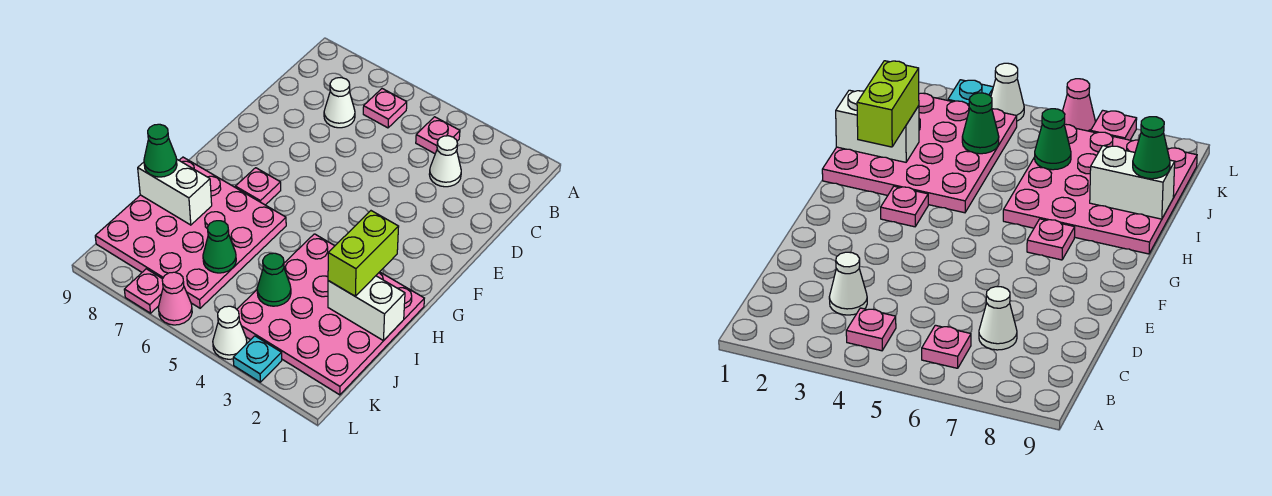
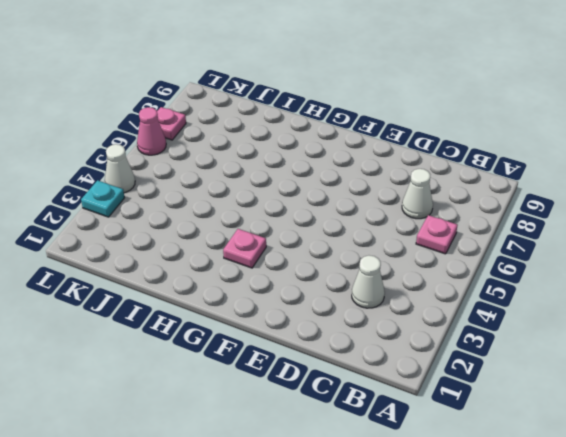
none -> pink plate B4 level 1
none -> pink plate G7 level 1
none -> pink plate H1:K4 level 1

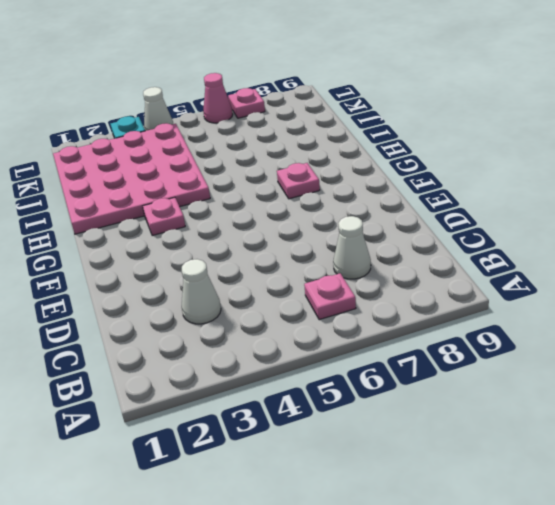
none -> pink plate B4 level 1
none -> pink plate H6:K9 level 1
none -> white brick I1:I2 level 2

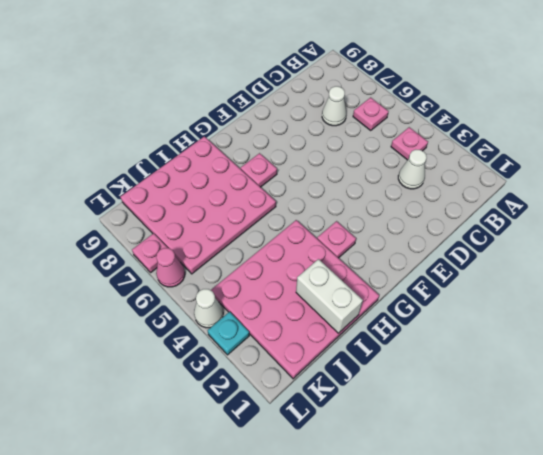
none -> white brick I8:I9 level 2
none -> green cone J4 level 2
none -> green cone J6 level 2

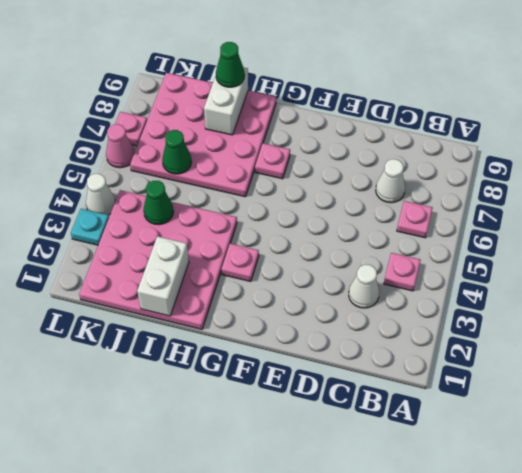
none -> lime brick H2:I2 level 3

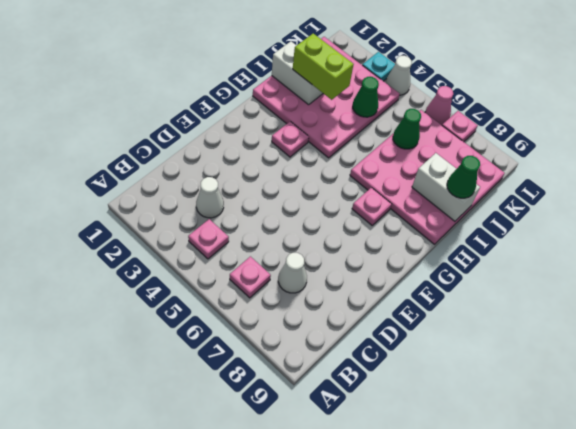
lime brick I2:I3 level 3 -> lime brick H2:I2 level 3

